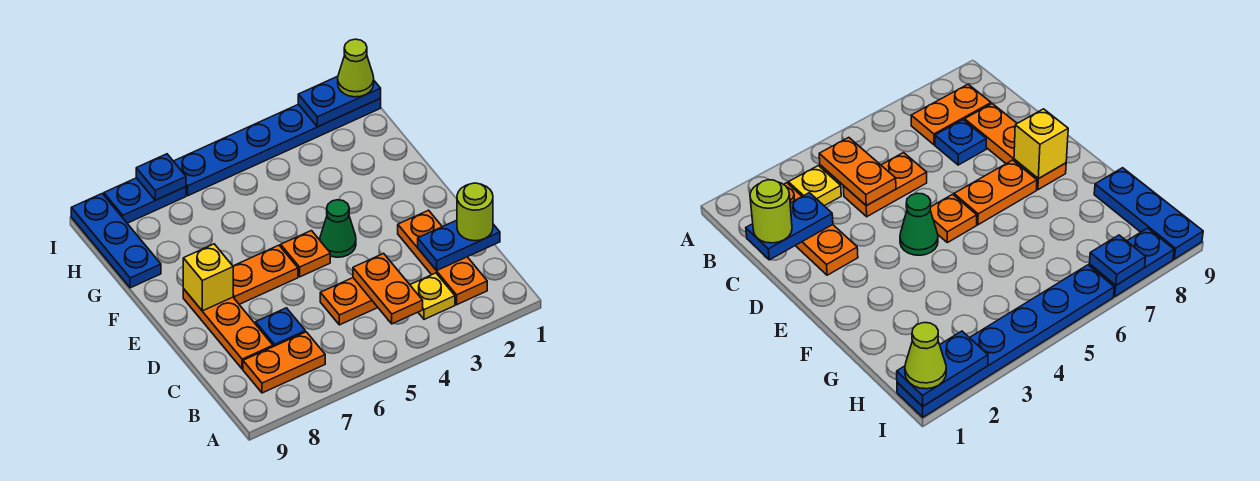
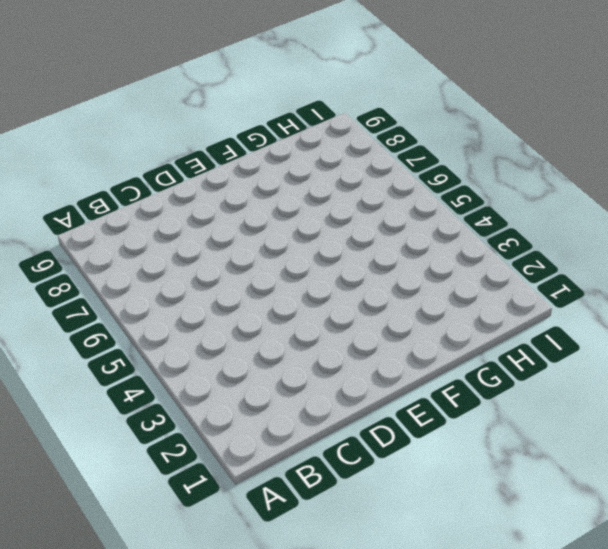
none -> orange plate B2:D2 level 1
none -> yellow plate B3 level 1
none -> orange plate B7:B8 level 1

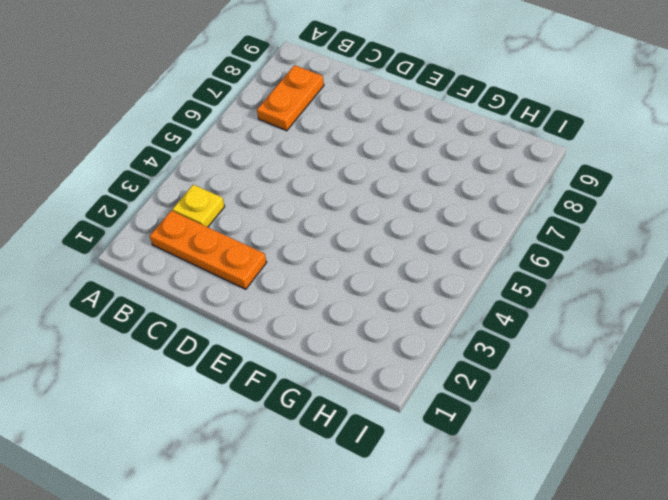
none -> orange plate C4:C5 level 1
none -> blue plate C7 level 1
none -> orange plate C8:E8 level 1

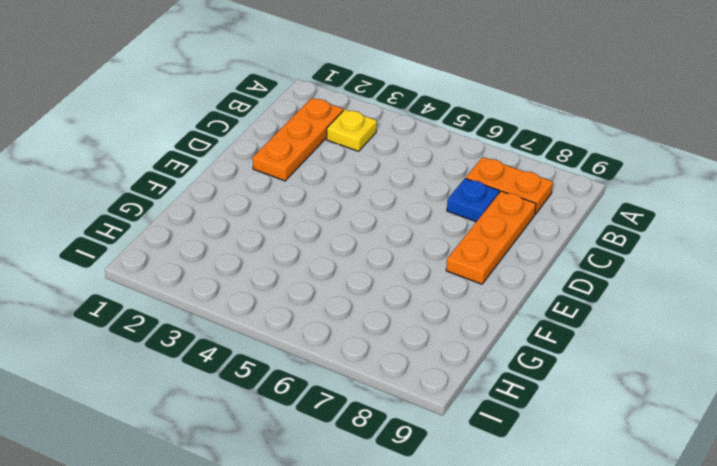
none -> orange plate C4:C5 level 1
none -> green cone E4 level 1
none -> orange plate E5 level 1

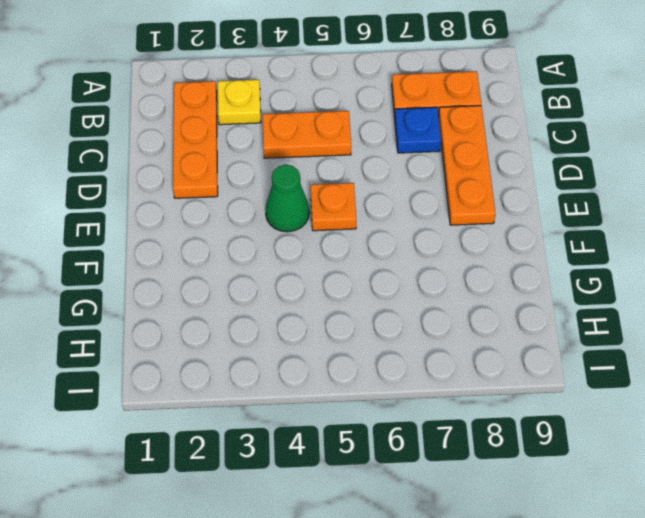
none -> orange plate E6:E7 level 1
none -> blue plate G9:I9 level 1
none -> blue plate I1:I6 level 1

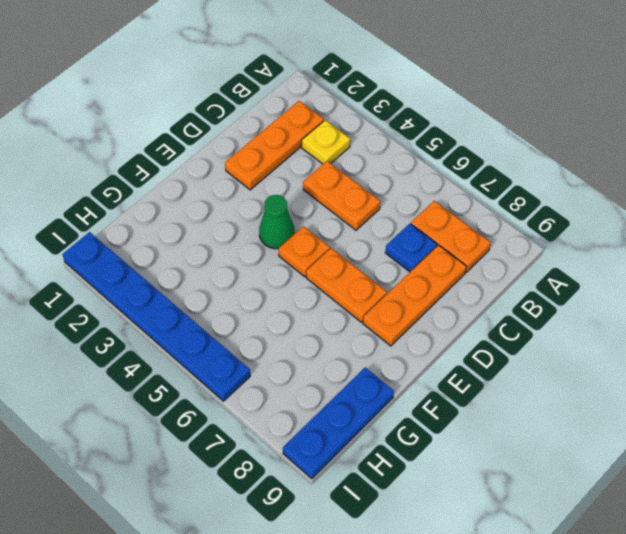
none -> blue plate I7:I8 level 1
none -> orange plate B4:C4 level 2
none -> blue plate C1:C2 level 2

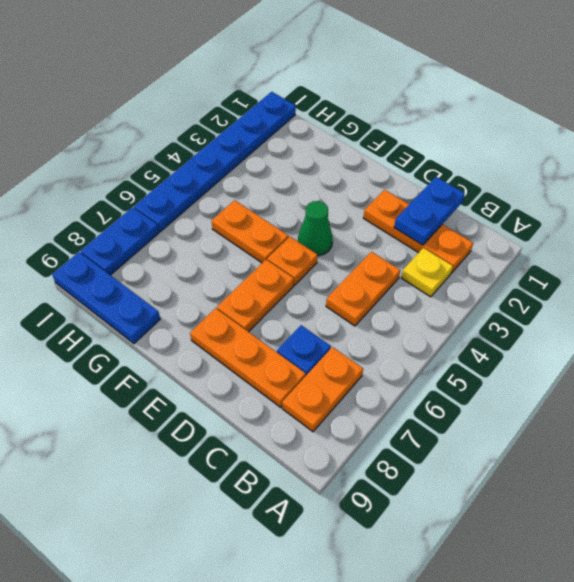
orange plate F5:G5 level 1 -> orange plate B4:C4 level 2
none -> yellow brick E8 level 2
none -> blue plate I1:I2 level 2
none -> blue plate I7 level 2

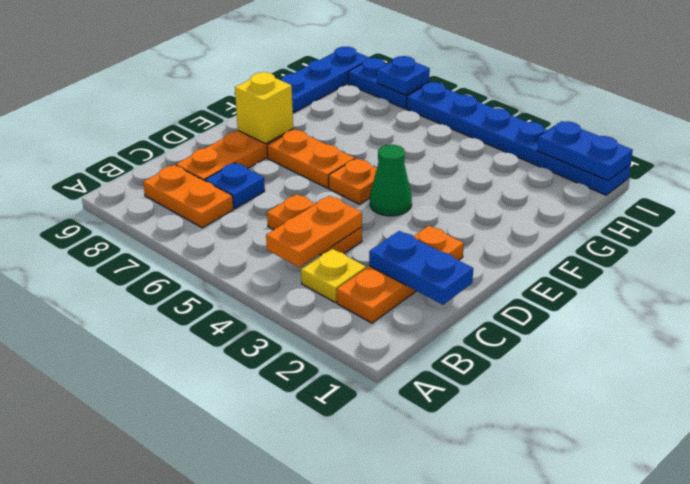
none -> lime round brick C1 level 3
none -> lime cone I1 level 3

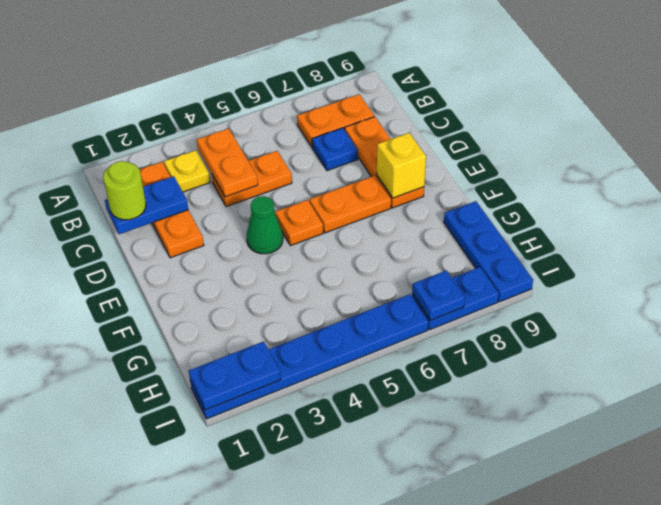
none -> lime cone I1 level 3

